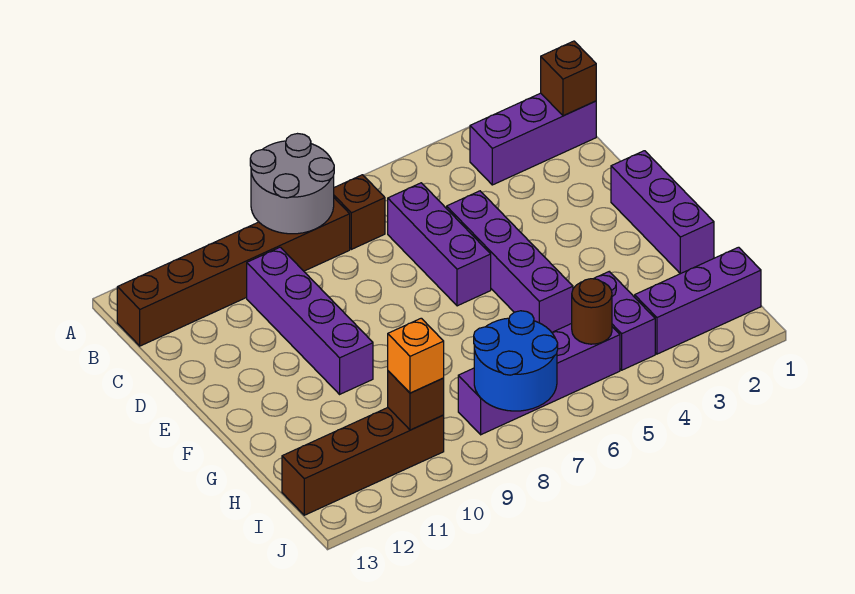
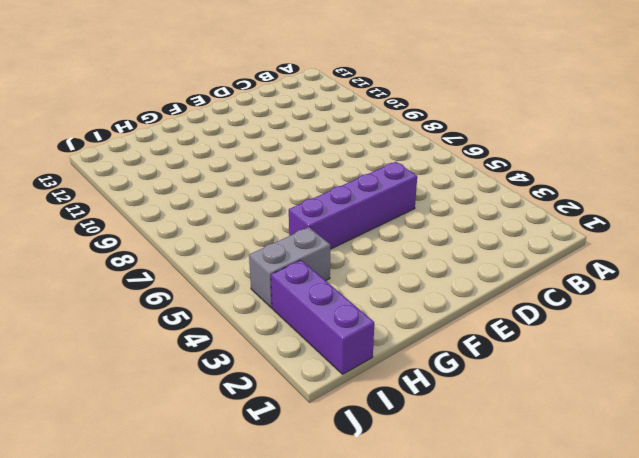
grey brick H4:I4 level 1 -> purple brick H4:I4 level 1
none -> purple brick B1:B3 level 1
none -> brown brick B7 level 1
none -> brown brick B8:B13 level 1

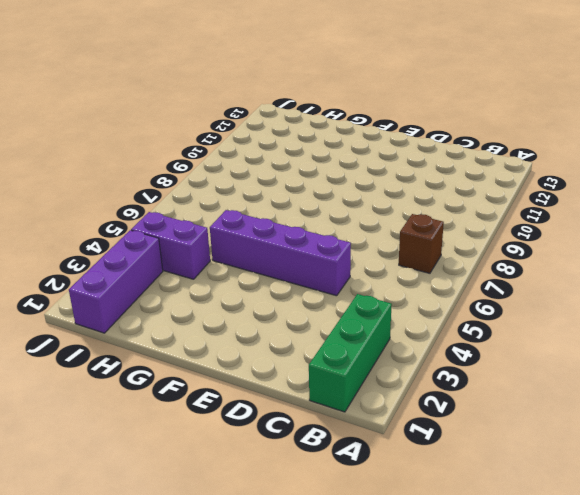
green brick B1:B3 level 1 -> purple brick B1:B3 level 1
none -> brown brick B8:B13 level 1
none -> purple brick C6:E6 level 1
none -> purple brick C10:F10 level 1

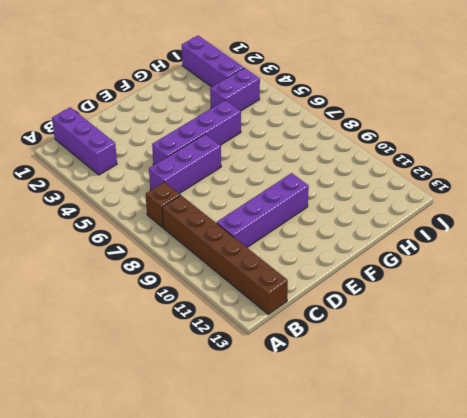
none -> purple brick E1:G1 level 1
none -> purple brick I5:I8 level 1
none -> brown brick I10:I13 level 1

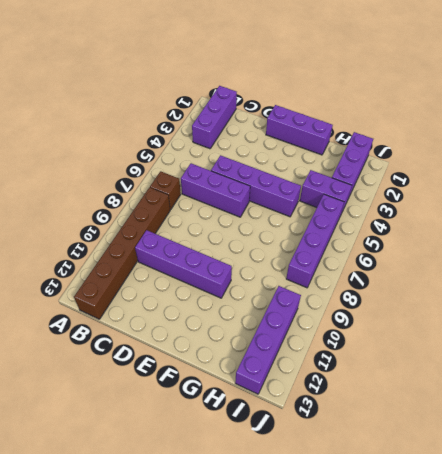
purple brick I10:I13 level 1 -> brown brick I10:I13 level 1
none -> grey round brick A8:B9 level 2
none -> brown brick B1 level 2
none -> brown round brick I5 level 2

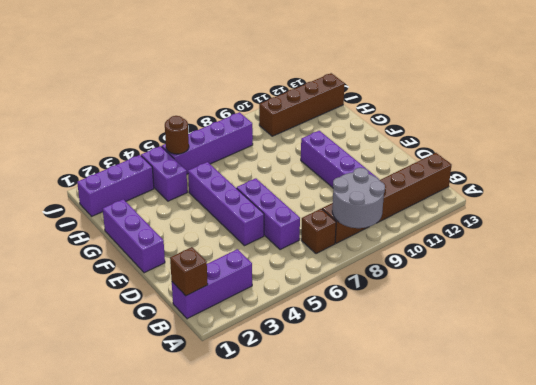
none -> blue round brick I7:J8 level 2
none -> brown brick I10 level 2
none -> orange brick I10 level 3

